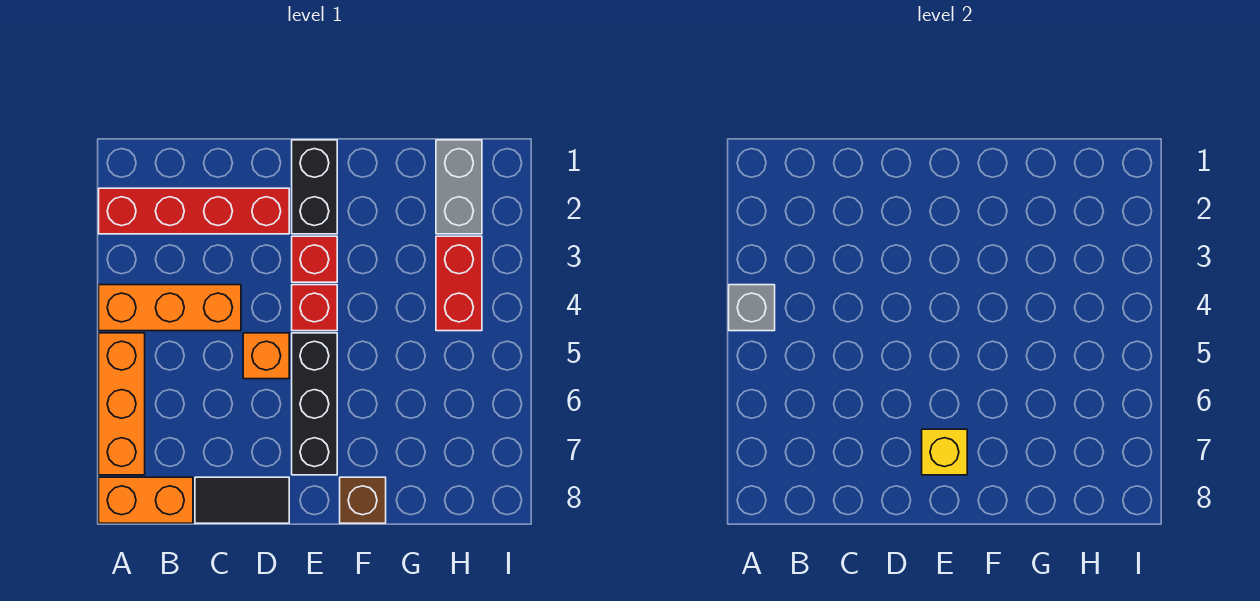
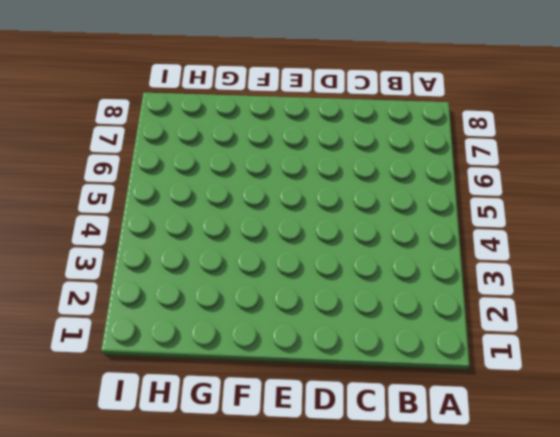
none -> red brick A2:D2 level 1
none -> orange brick A4:C4 level 1
none -> orange brick A5:A7 level 1

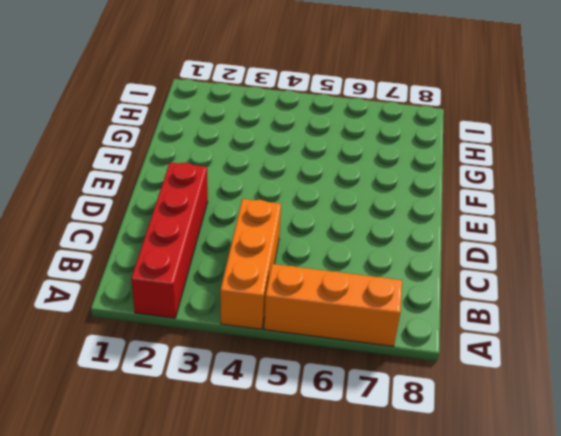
none -> orange brick A8:B8 level 1
none -> black tile C8:D8 level 1
none -> orange brick D5 level 1

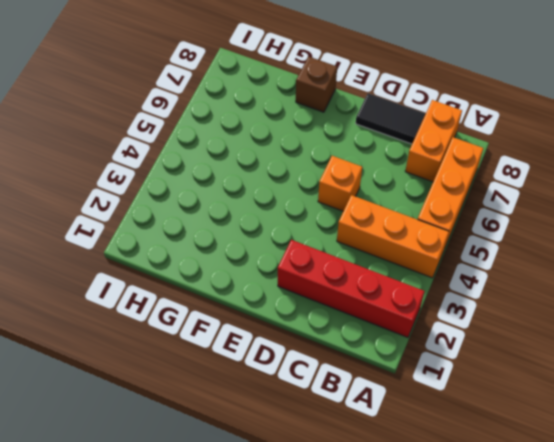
orange brick B7:B8 level 1 -> orange brick A8:B8 level 1
none -> black brick E1:E2 level 1
none -> red brick E3 level 1
none -> red brick E4 level 1

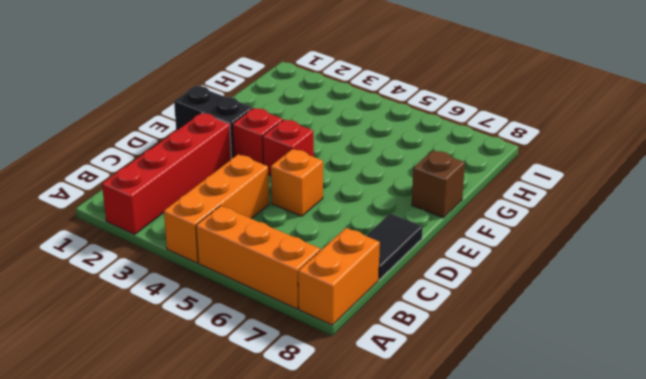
none -> black brick E5:E7 level 1
none -> grey brick H1:H2 level 1
none -> red brick H3:H4 level 1

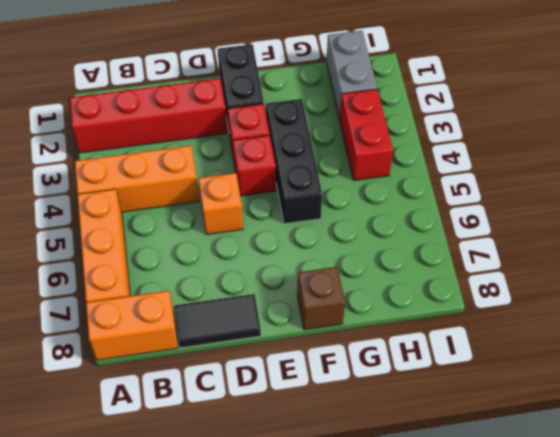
black brick F3:F5 level 1 -> black brick E5:E7 level 1
none -> grey brick A4 level 2
none -> yellow brick E7 level 2

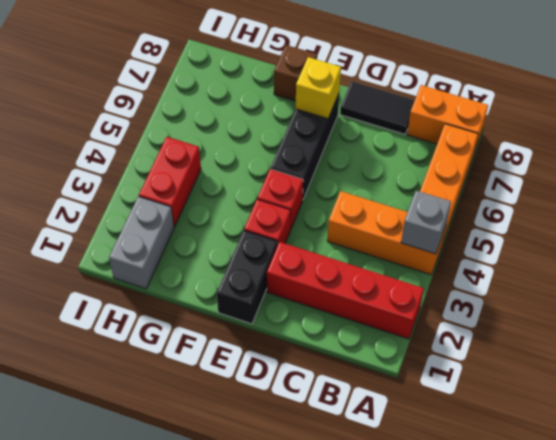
none -> orange brick D5 level 1

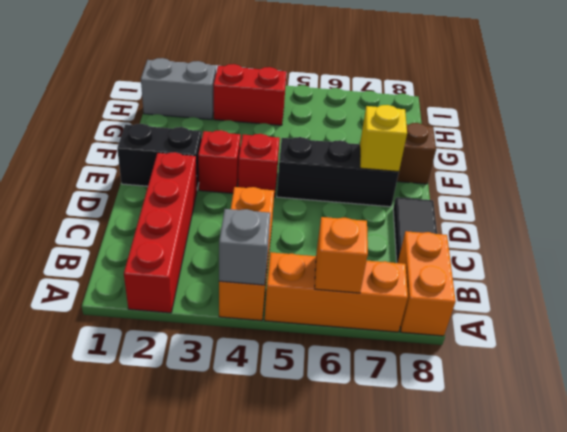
orange brick A6 level 2 -> orange brick D5 level 1

